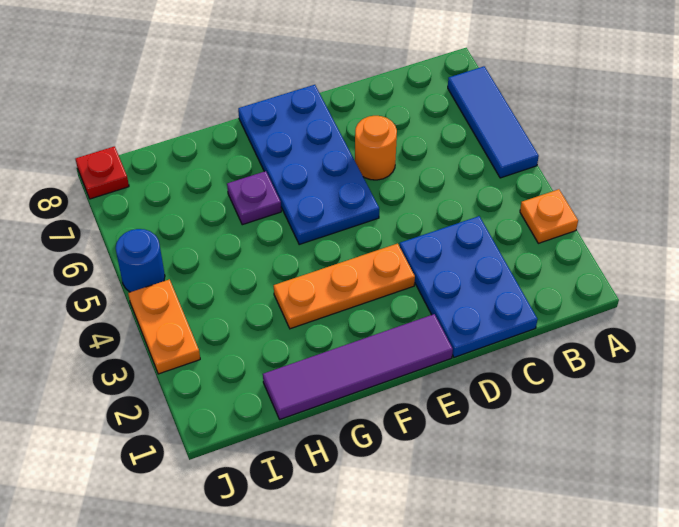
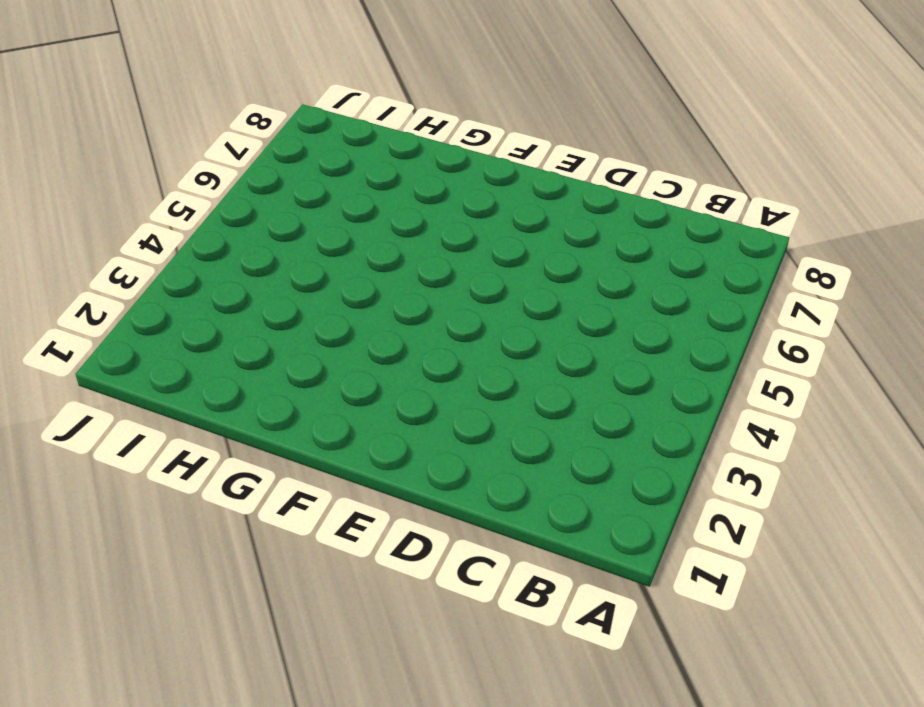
none -> orange plate A3 level 1
none -> blue tile A5:A7 level 1

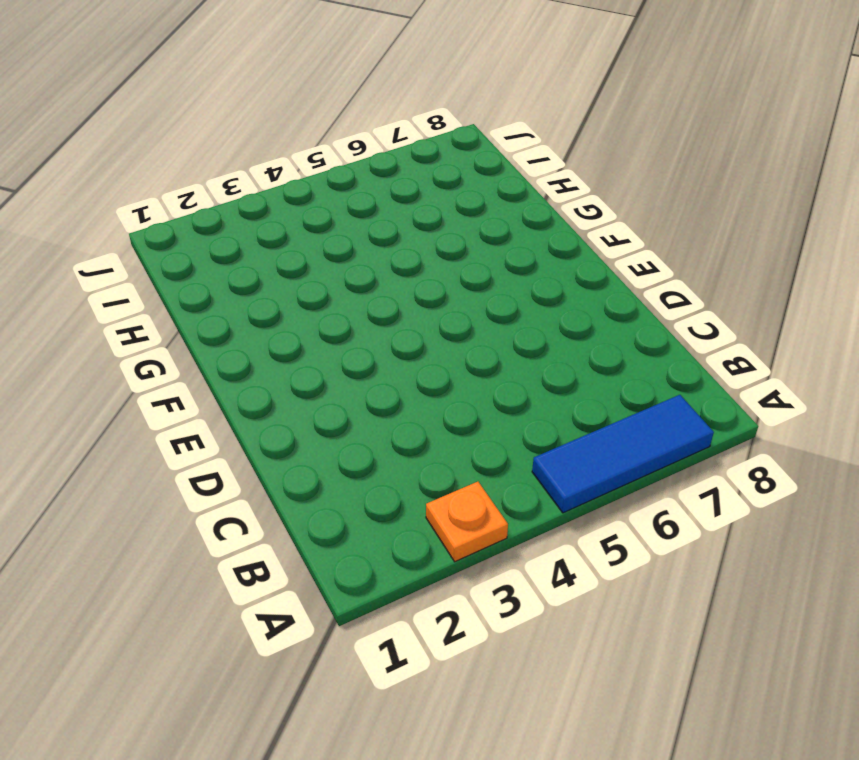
none -> blue plate C1:D3 level 1
none -> orange round brick D6 level 1

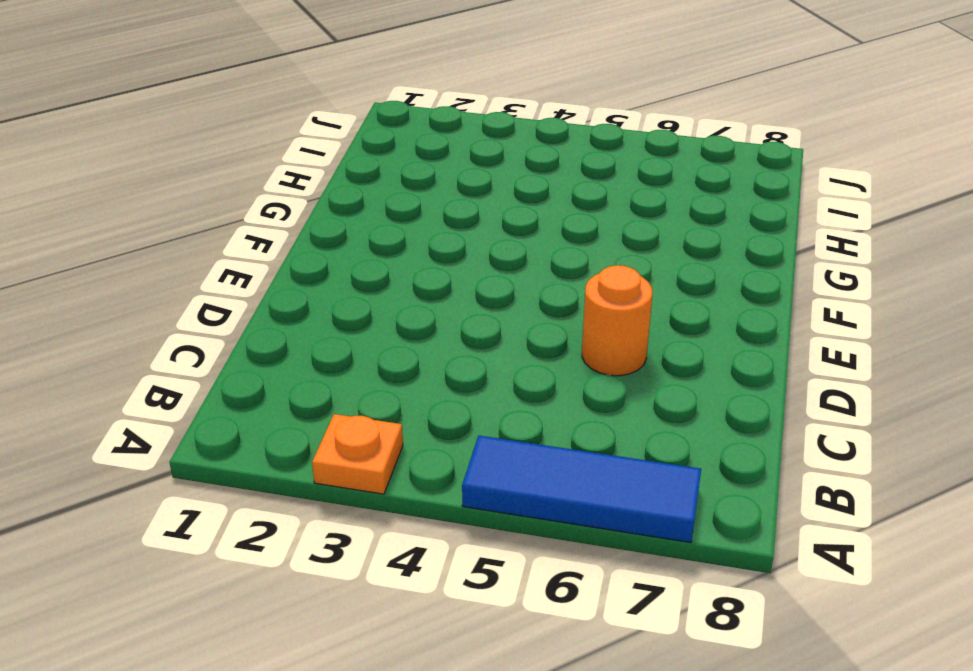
none -> blue plate C1:D3 level 1
none -> purple tile E1:H1 level 1

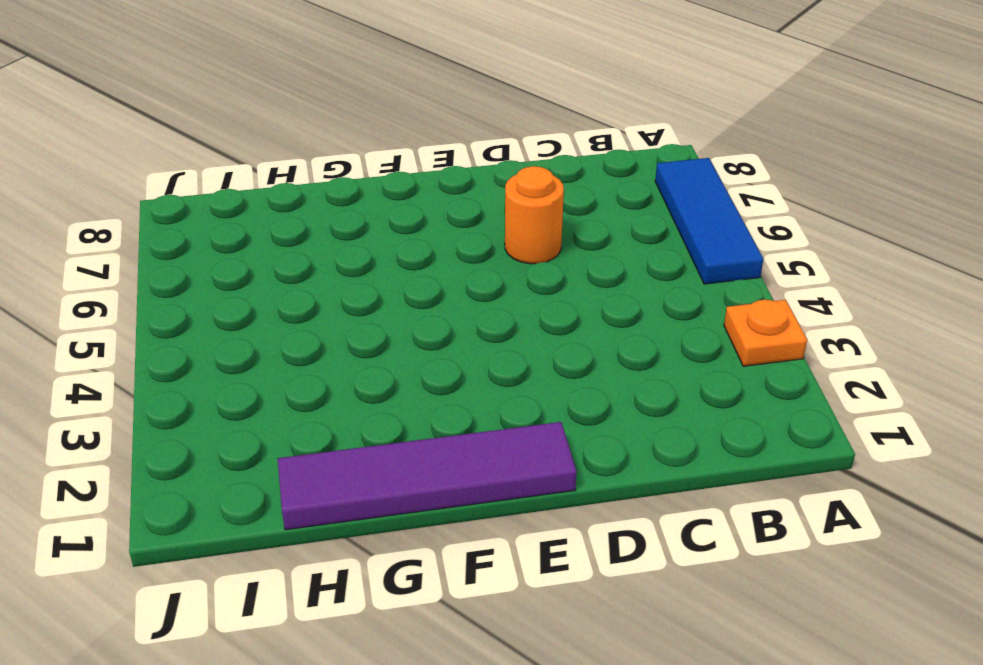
none -> blue plate C1:D3 level 1
none -> orange plate E3:G3 level 1

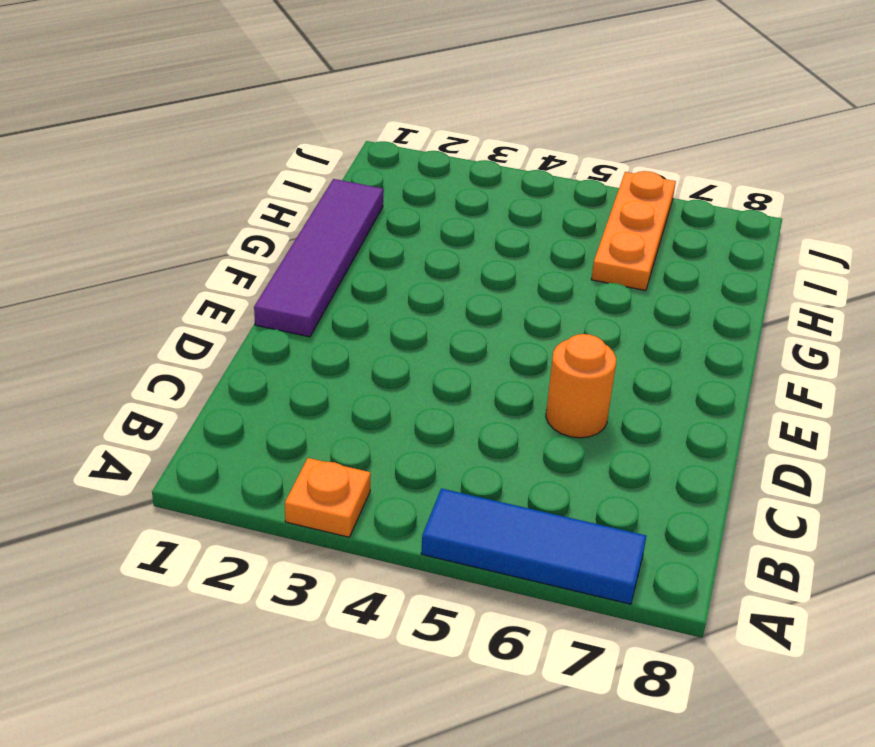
orange plate H6:J6 level 1 -> orange plate E3:G3 level 1
none -> blue plate C1:D3 level 1
none -> blue plate E5:F8 level 1

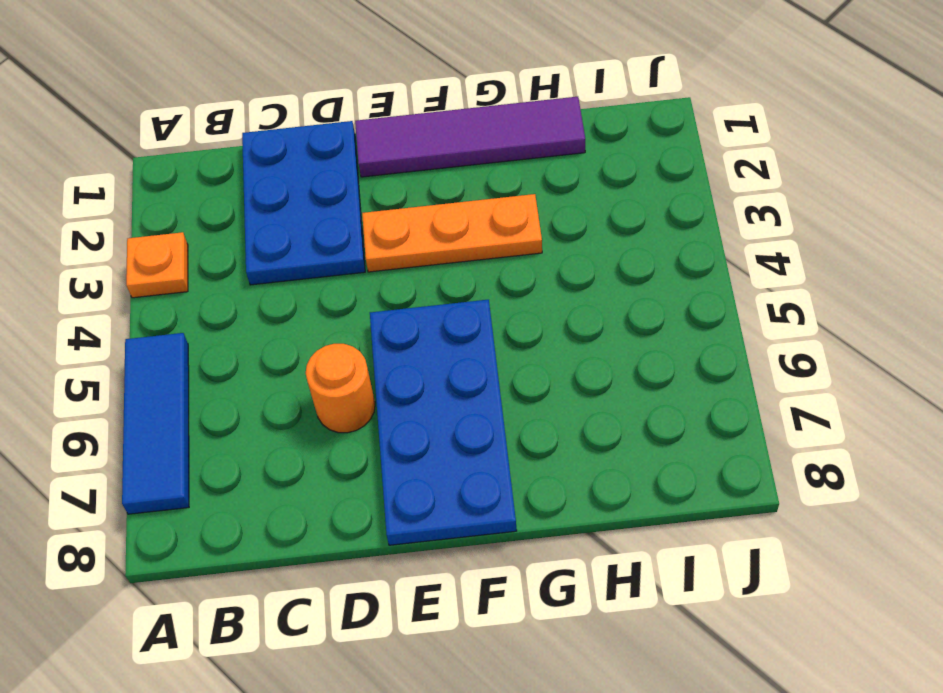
none -> purple plate G6 level 1
none -> orange plate J3:J4 level 1

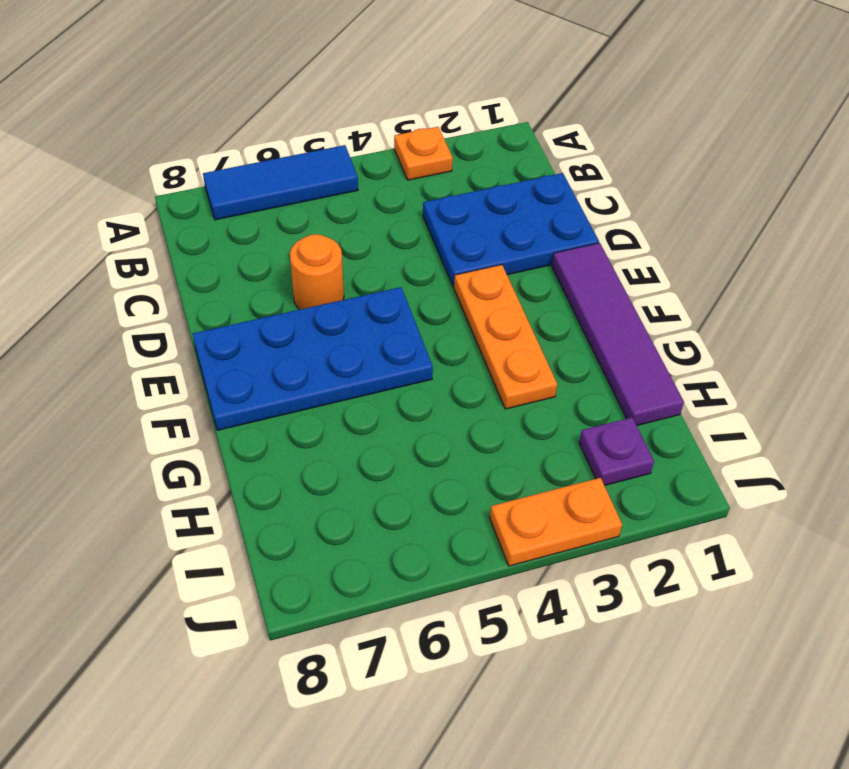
purple plate I2 level 1 -> purple plate G6 level 1
none -> blue round brick J5 level 1
none -> red plate J8 level 1

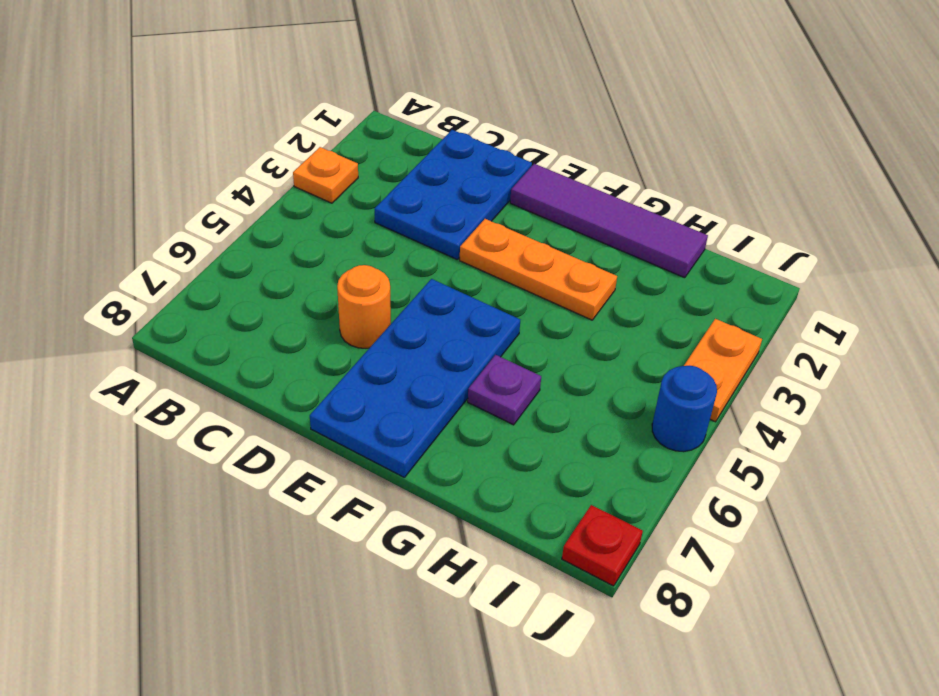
none -> blue tile A5:A7 level 1

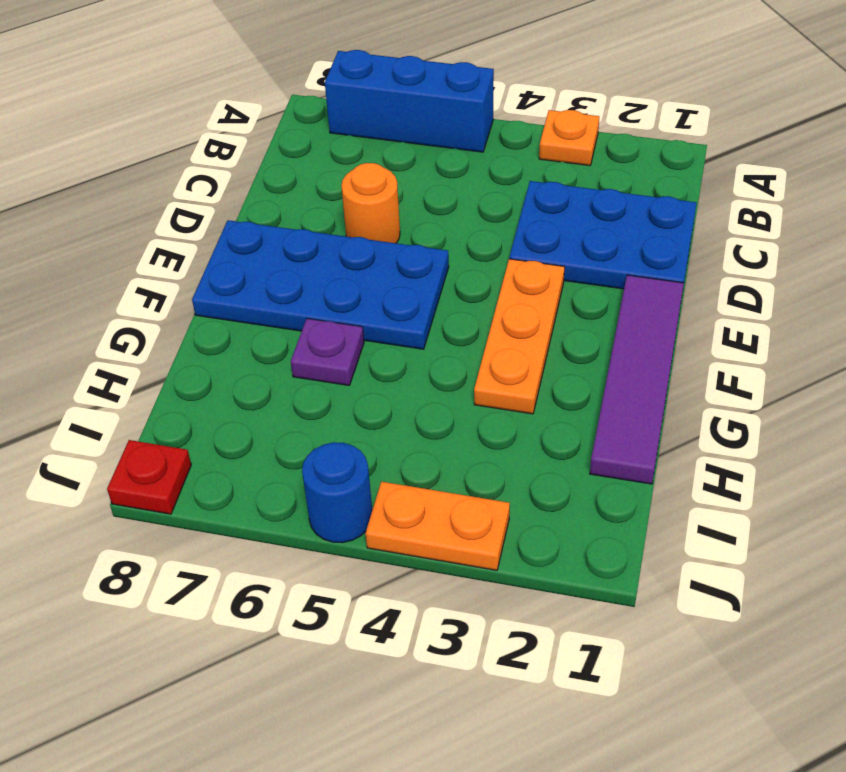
blue brick A5:A7 level 1 -> blue tile A5:A7 level 1

